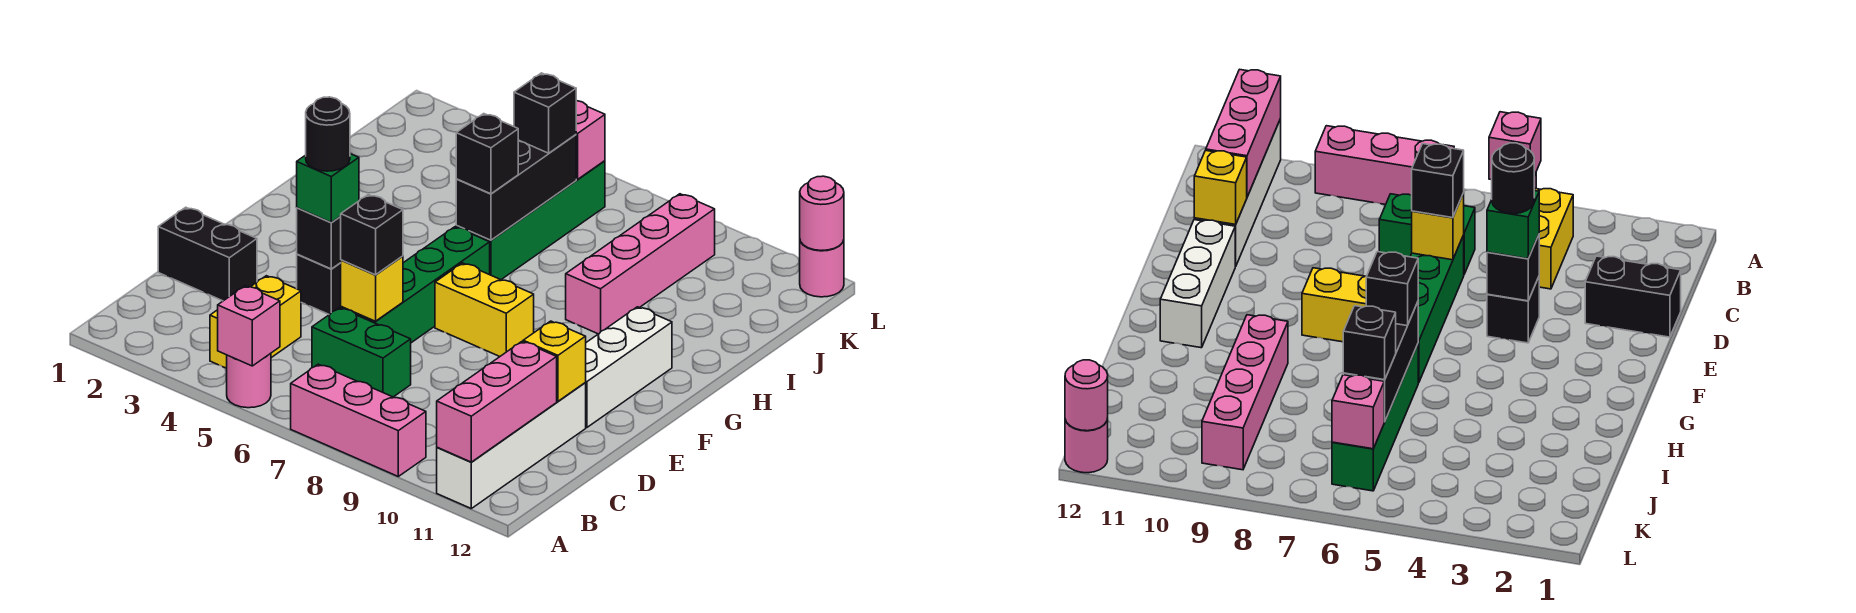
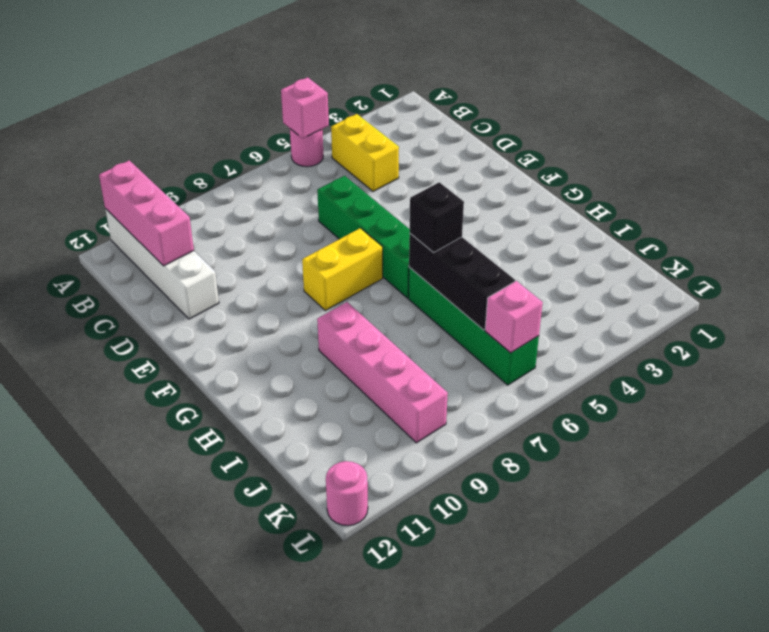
none -> pink brick A7:A9 level 1
none -> green brick C6:C7 level 1
none -> black brick D1:D2 level 1

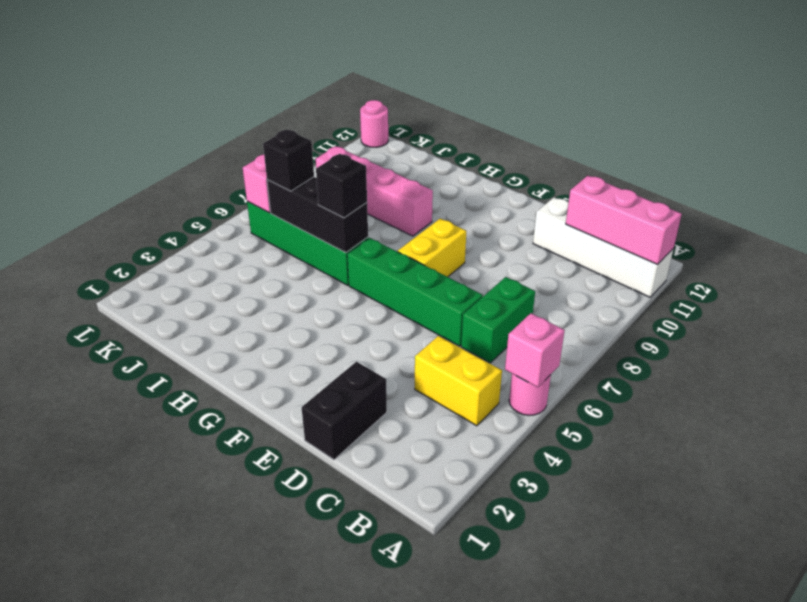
none -> pink brick A7:A9 level 1
none -> black brick E4 level 1
none -> white brick E11:G11 level 1

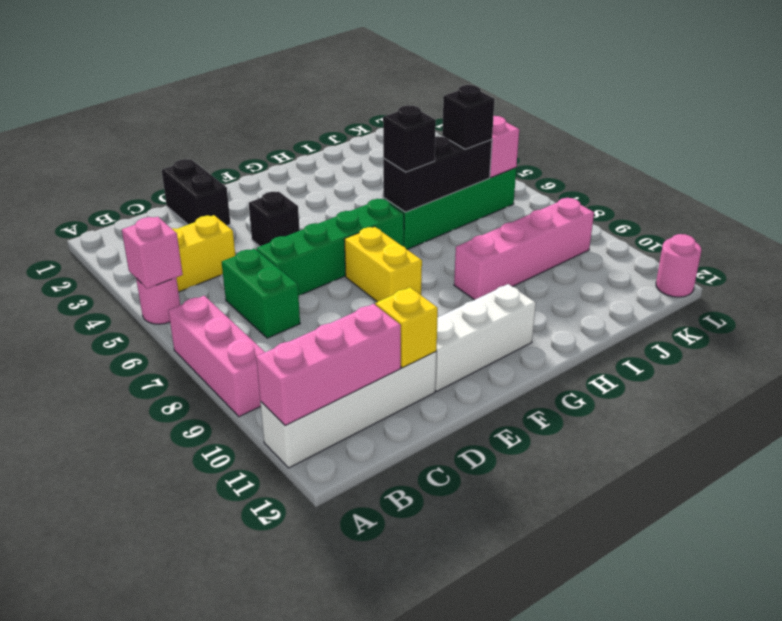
none -> yellow brick D6 level 2
none -> black brick E4 level 2
none -> pink round brick L12 level 2

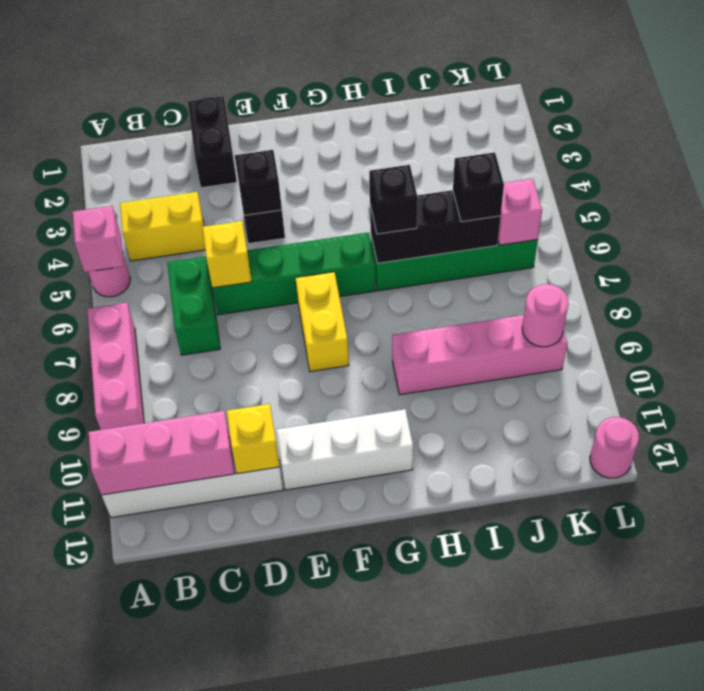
pink round brick K9 level 2 -> pink round brick L12 level 2
none -> black brick D6 level 3
none -> green brick E4 level 3
none -> black round brick E4 level 4

